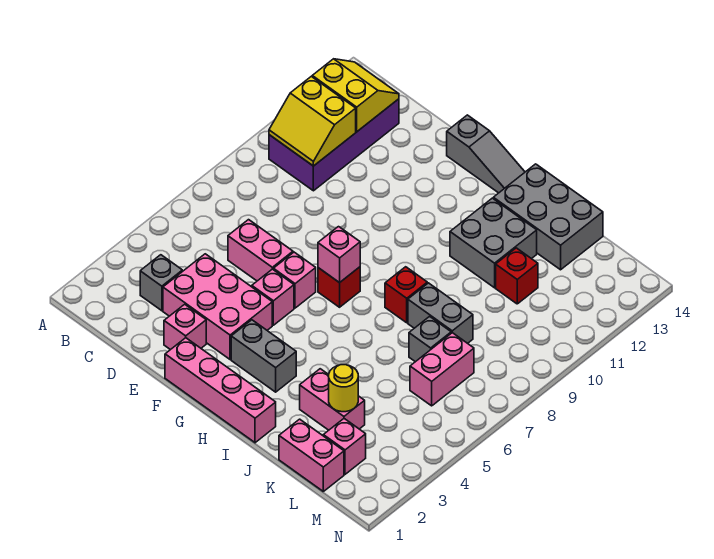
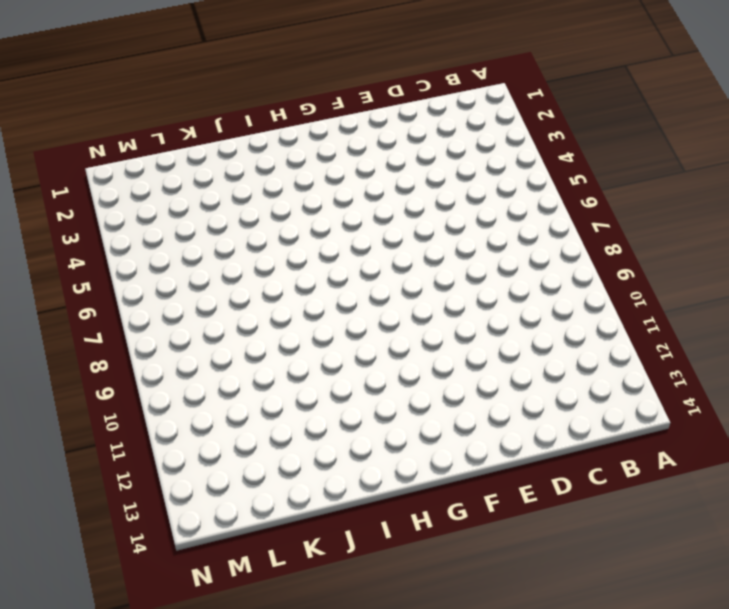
none -> purple brick B10:C13 level 1
none -> grey brick C3 level 1
none -> pink brick D3:F4 level 1

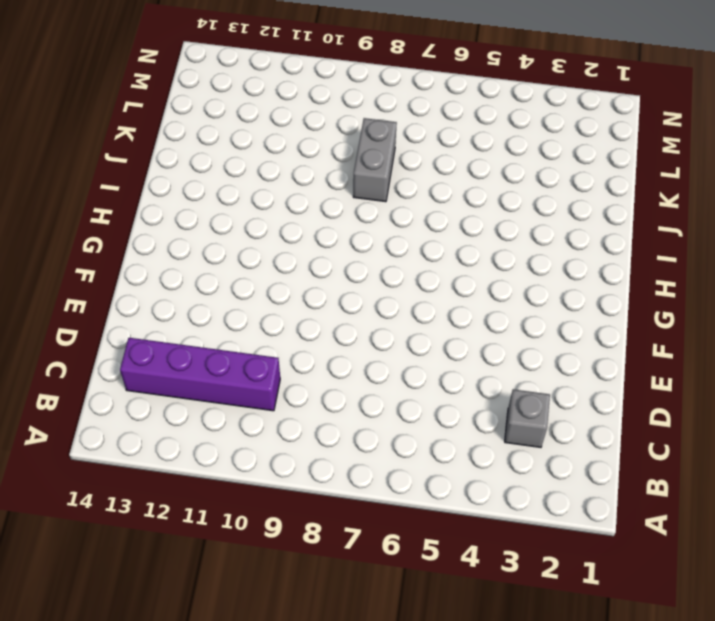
purple brick C10:C13 level 1 -> purple brick B10:C13 level 1
none -> pink brick D3:F4 level 1
none -> pink brick D6:E6 level 1
none -> pink brick E2 level 1

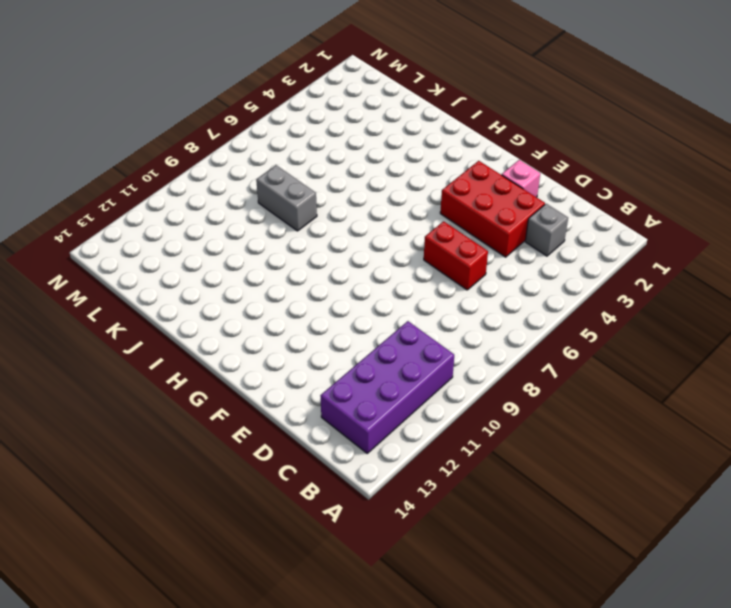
red brick D3:F4 level 1 -> pink brick D3:F4 level 1
red brick D6:E6 level 1 -> pink brick D6:E6 level 1
none -> pink brick F1:I1 level 1
none -> pink brick F5 level 1
none -> pink brick F6 level 1

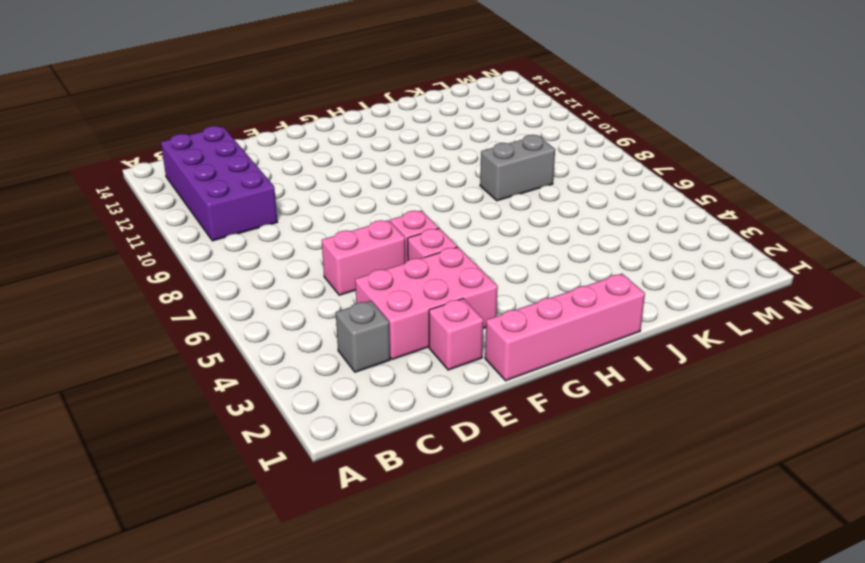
none -> grey slope F14:H14 level 1 top F
none -> grey brick G3:H3 level 1
none -> red brick G7 level 1

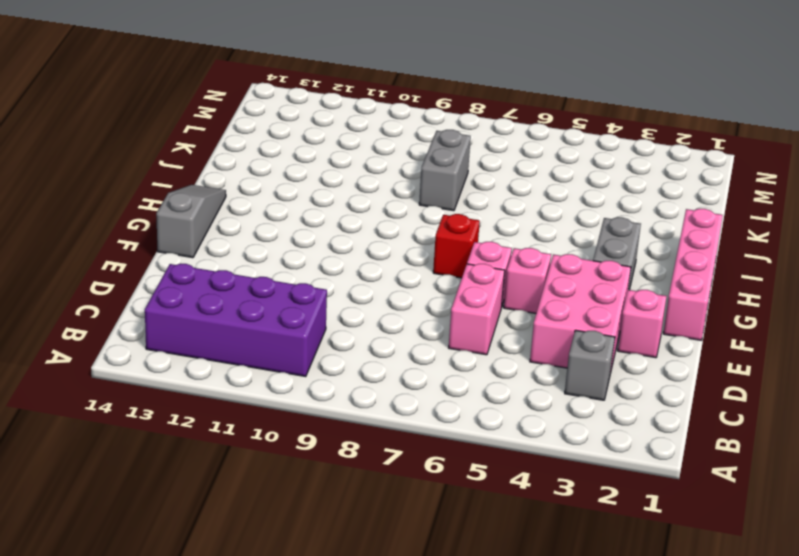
none -> red brick I8 level 1
none -> grey brick I11:J12 level 1
none -> grey brick I13:K14 level 1

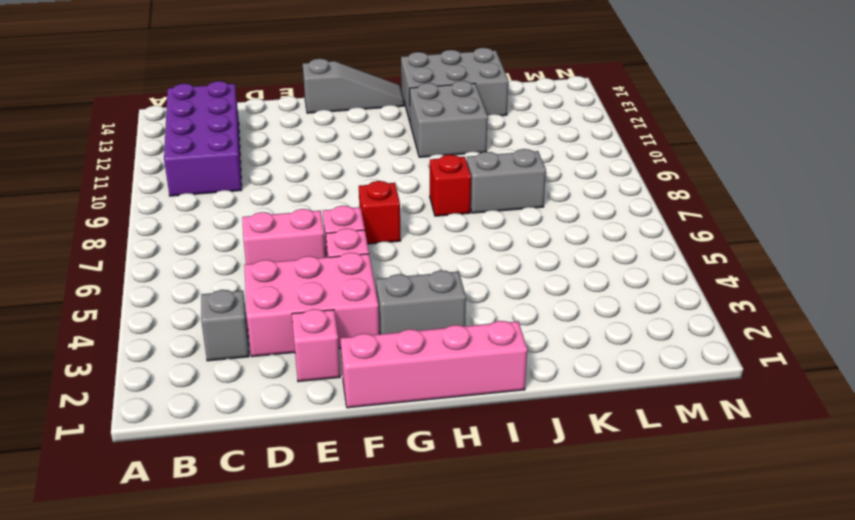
none -> pink brick J3:K3 level 1
none -> pink brick K1:L1 level 1
none -> grey brick K7 level 1

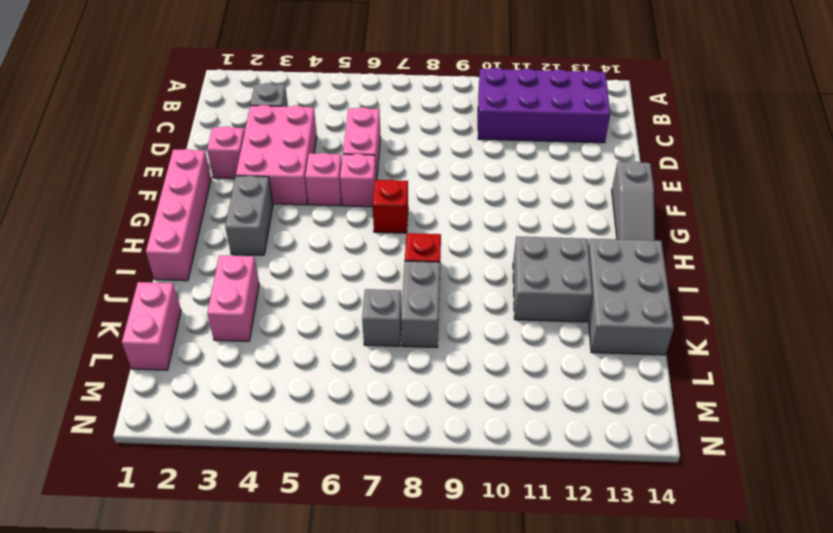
none -> red brick K11 level 1
none -> pink brick L2 level 1
none -> pink brick L6:L7 level 1

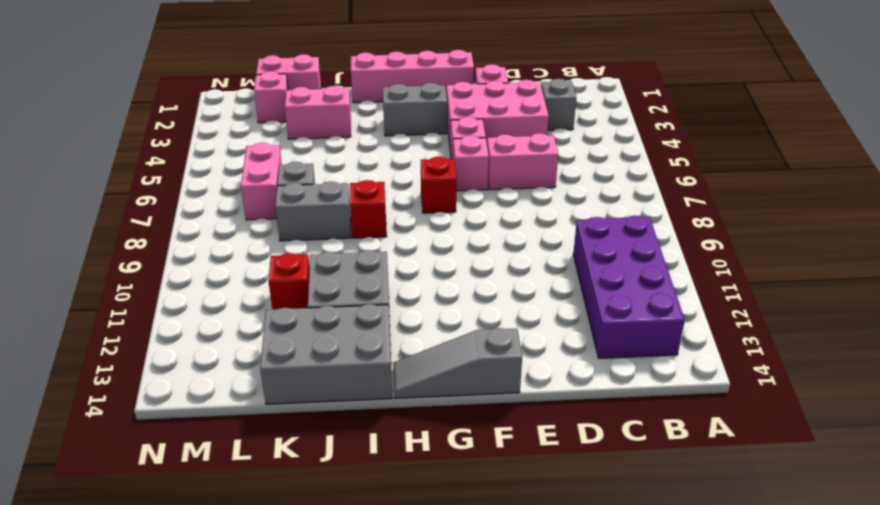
none -> yellow slope B10:C11 level 2 top 11
none -> yellow slope B12:C13 level 2 top 12
none -> pink brick G7 level 2

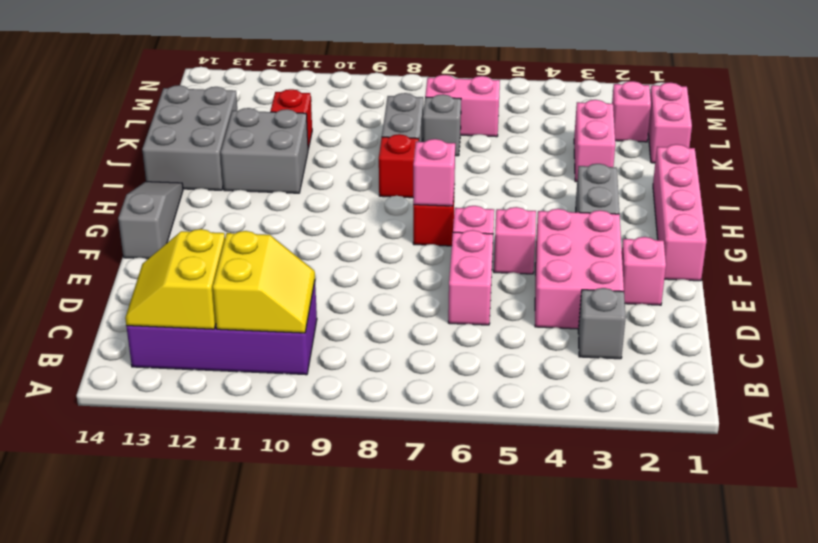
none -> yellow round brick K3 level 2

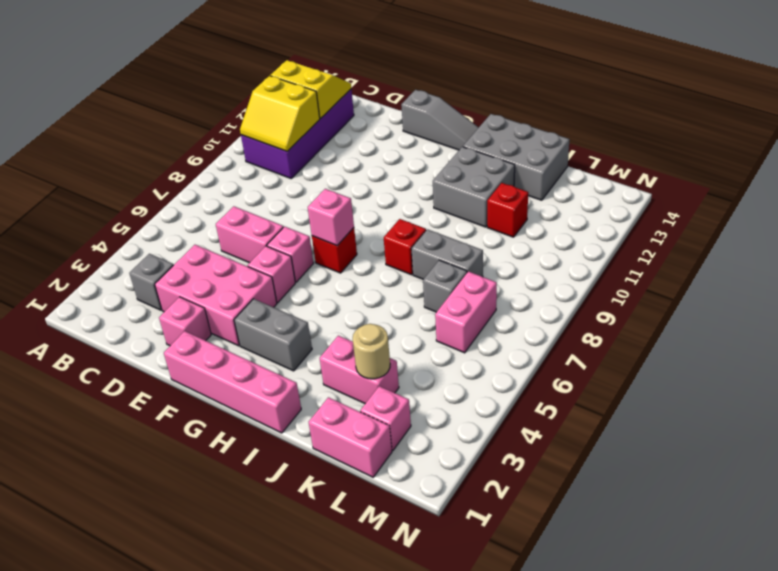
tan round brick K3 level 2 -> yellow round brick K3 level 2

